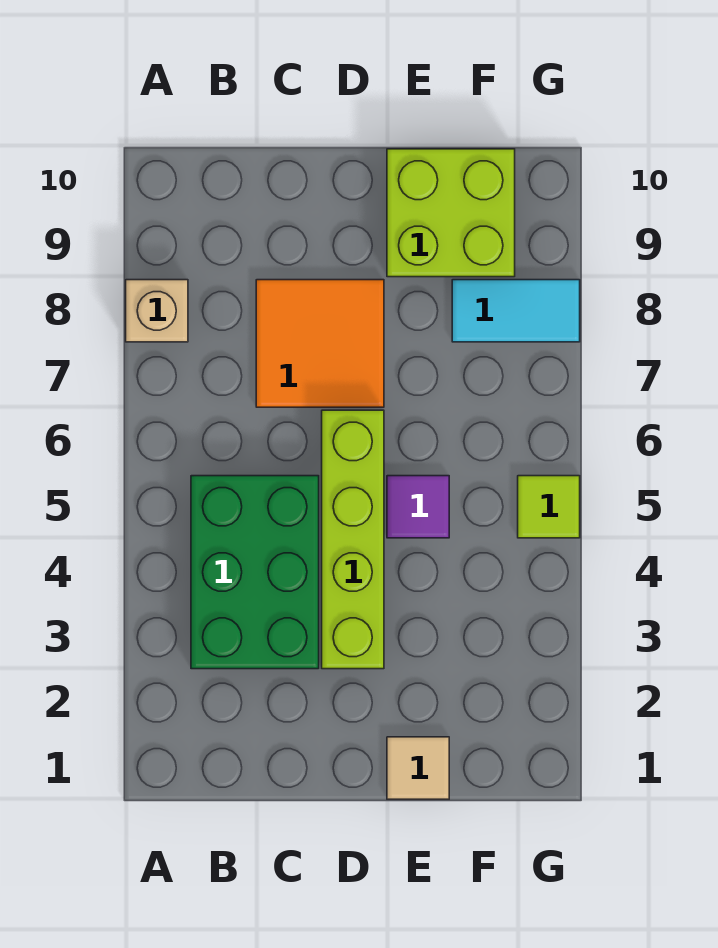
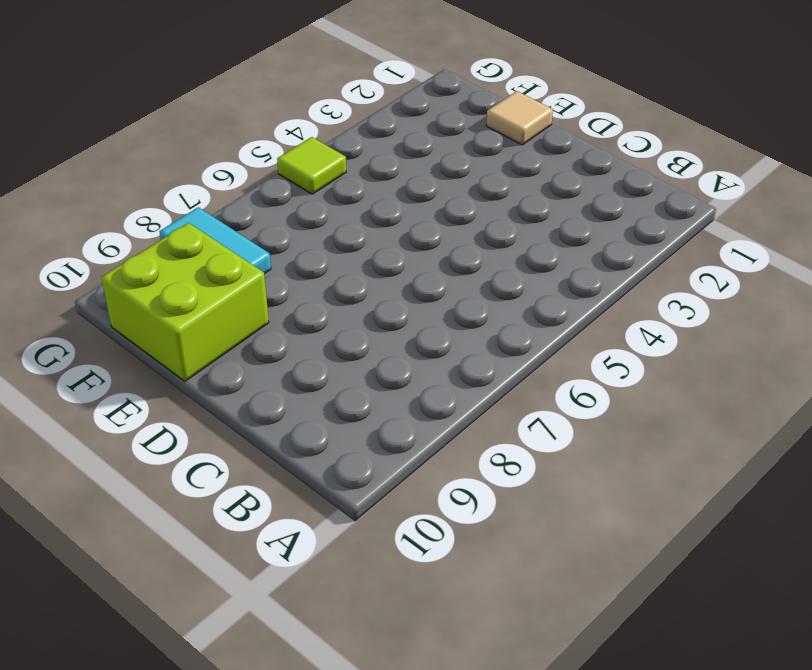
none -> tan brick A8 level 1
none -> green brick B3:C5 level 1

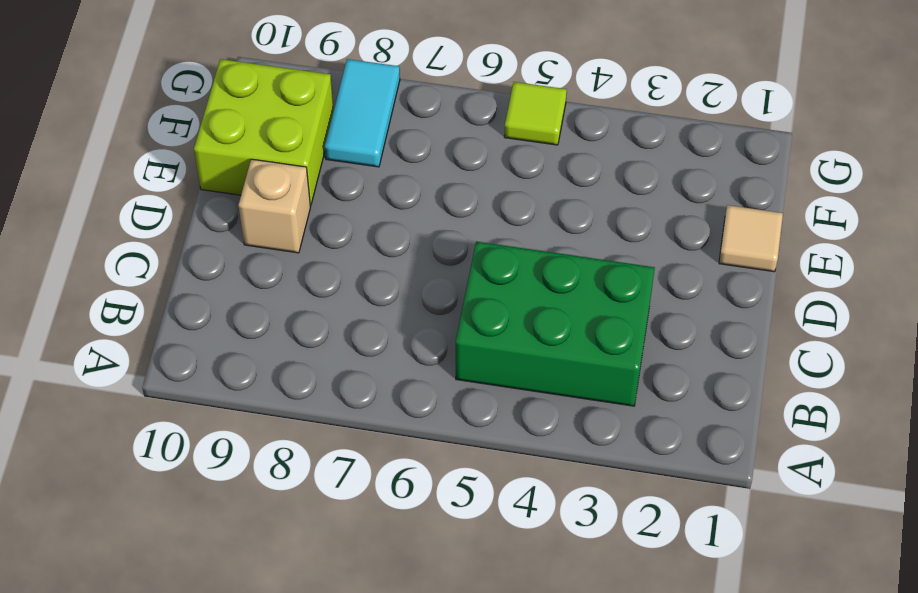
tan brick D9 level 1 -> tan brick A8 level 1
none -> orange tile C7:D8 level 1
none -> lime brick D3:D6 level 1

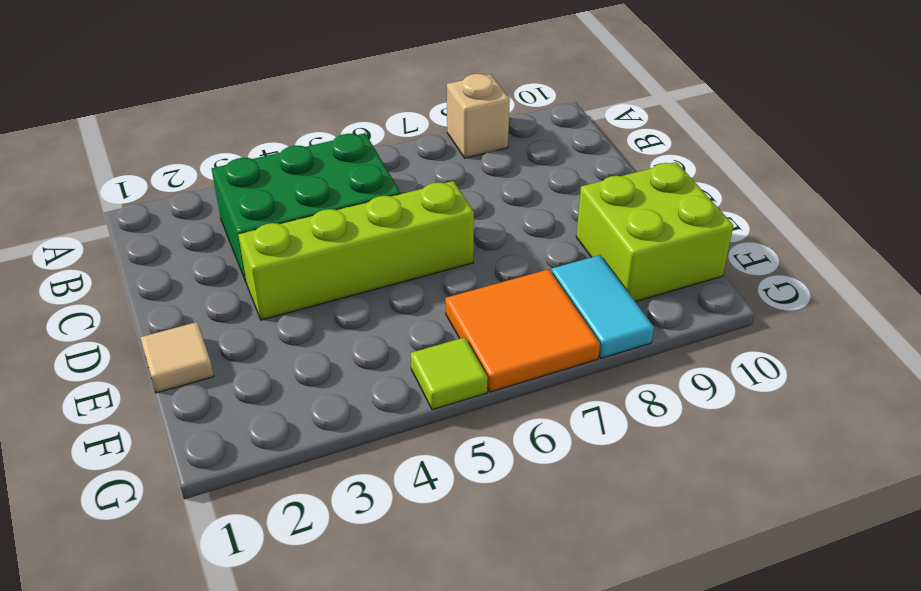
orange tile F6:G7 level 1 -> orange tile C7:D8 level 1
none -> purple tile E5 level 1

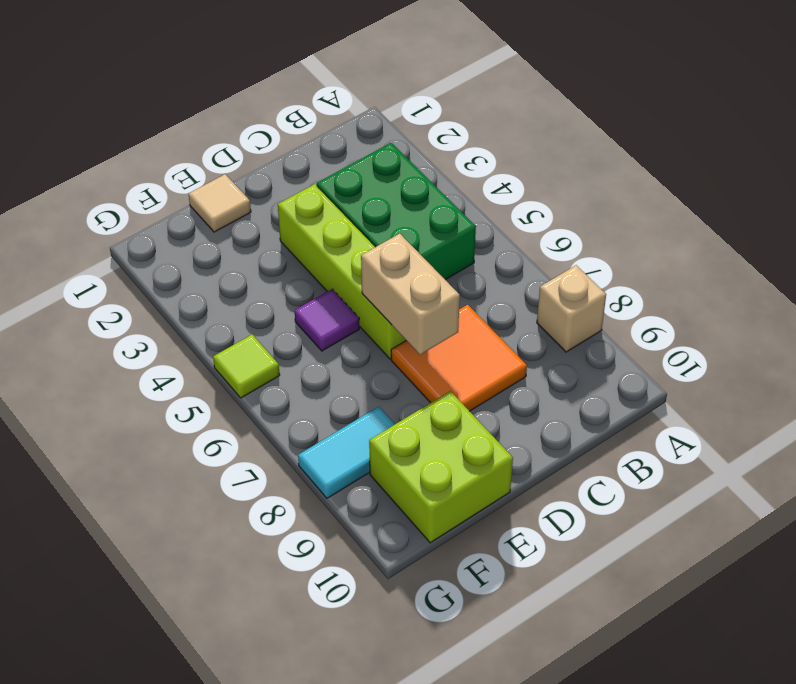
tan brick D6:D7 level 2 -> none

